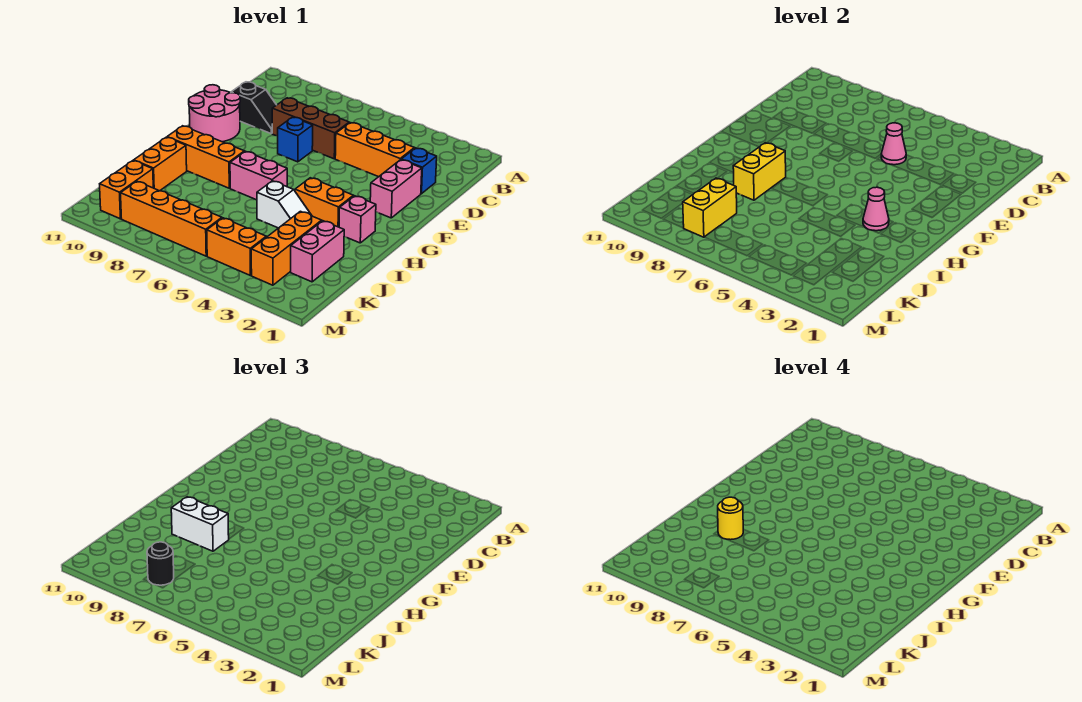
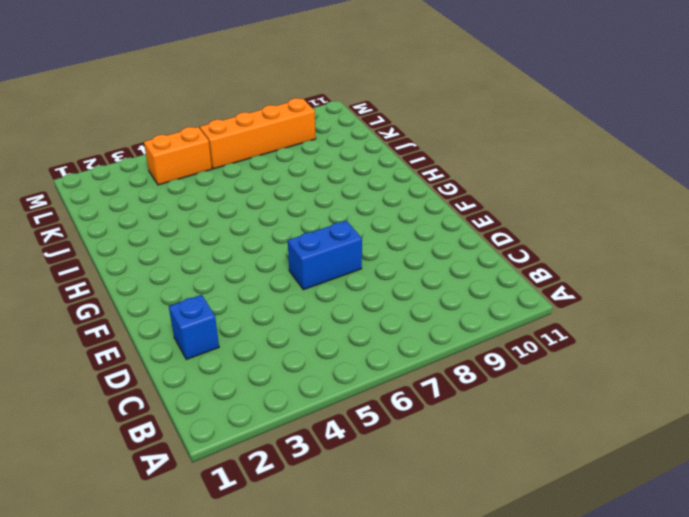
blue brick E6:E7 level 1 -> blue brick E7 level 1
none -> orange brick D3:D5 level 1
none -> brown brick D6:D8 level 1
none -> black slope D9:D10 level 1 top 10

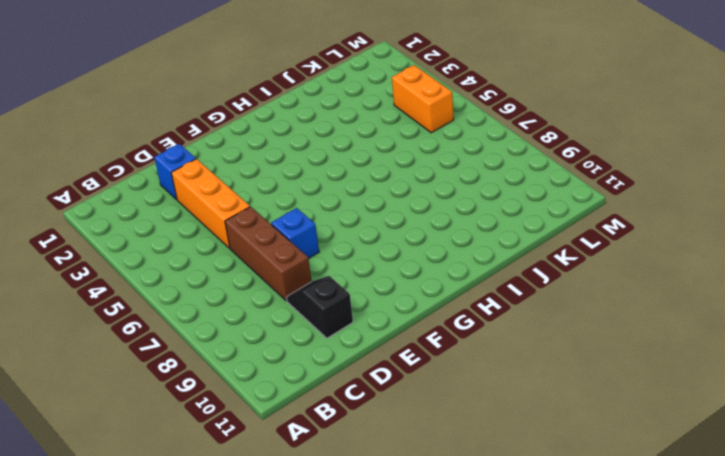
none -> pink brick E2:F2 level 1
none -> pink round brick E10:F11 level 1
none -> pink brick H2 level 1

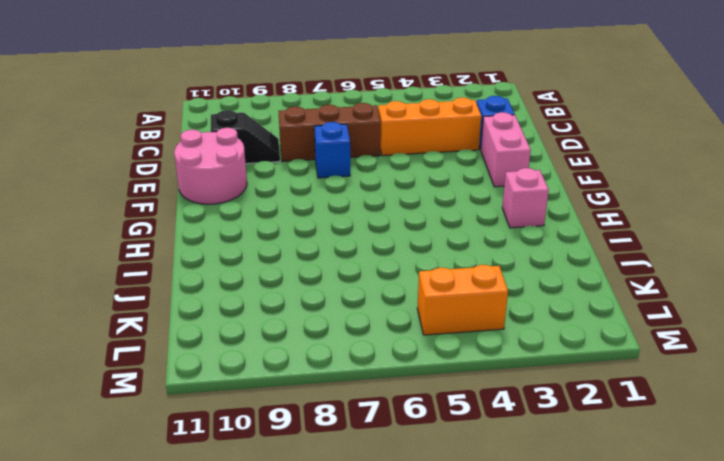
none -> orange brick H3:H4 level 1
none -> pink brick H6:H7 level 1
none -> orange brick H8:H10 level 1

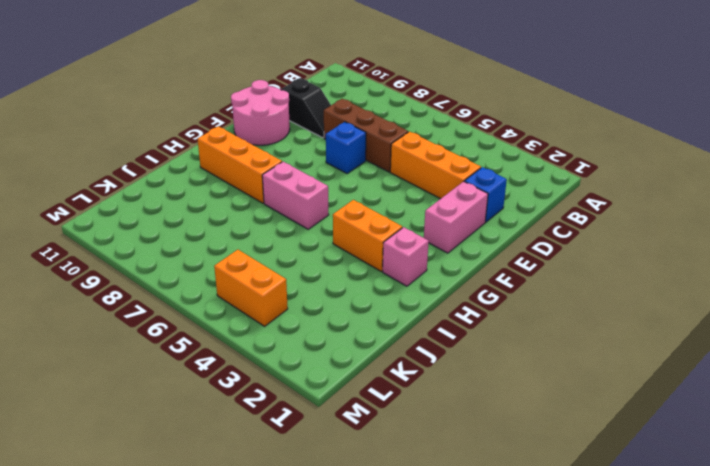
none -> white slope I4:I5 level 1 top 5
none -> orange brick I10:J10 level 1
none -> pink brick J2:K2 level 1

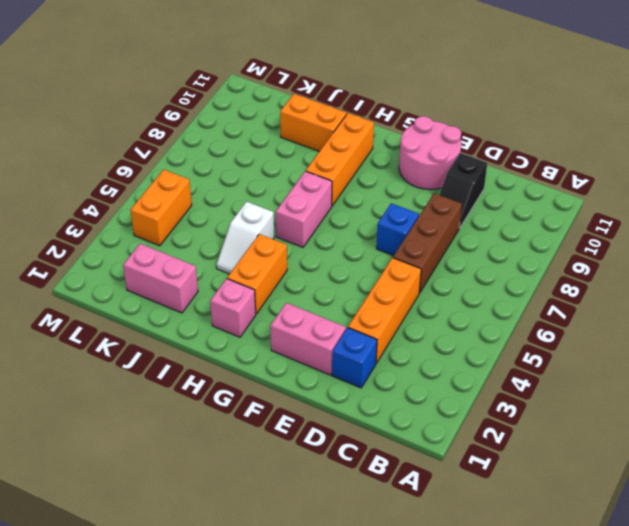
none -> orange brick J3:L3 level 1
none -> orange brick K10:L10 level 1
none -> orange brick L6:L9 level 1

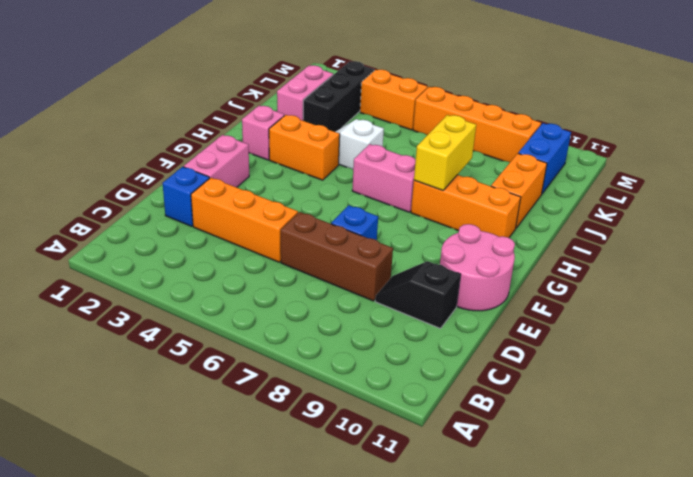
black brick J3:L3 level 1 -> orange brick J3:L3 level 1
blue brick K10:L10 level 1 -> orange brick K10:L10 level 1
none -> pink cone D5 level 2
none -> pink cone H3 level 2
none -> yellow brick K8:L8 level 2

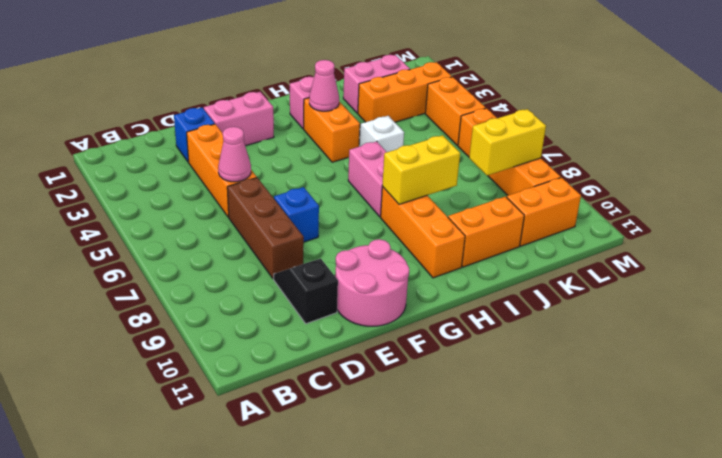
none -> white brick I8:I9 level 3
none -> black round brick L8 level 3
none -> yellow round brick I9 level 4

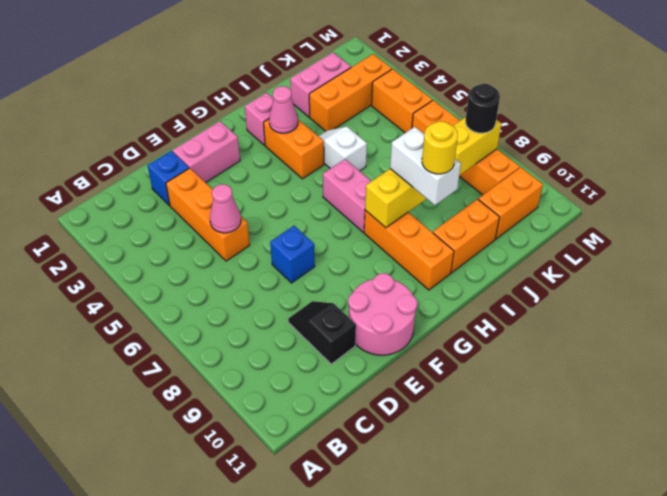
none -> brown brick D6:D8 level 1

